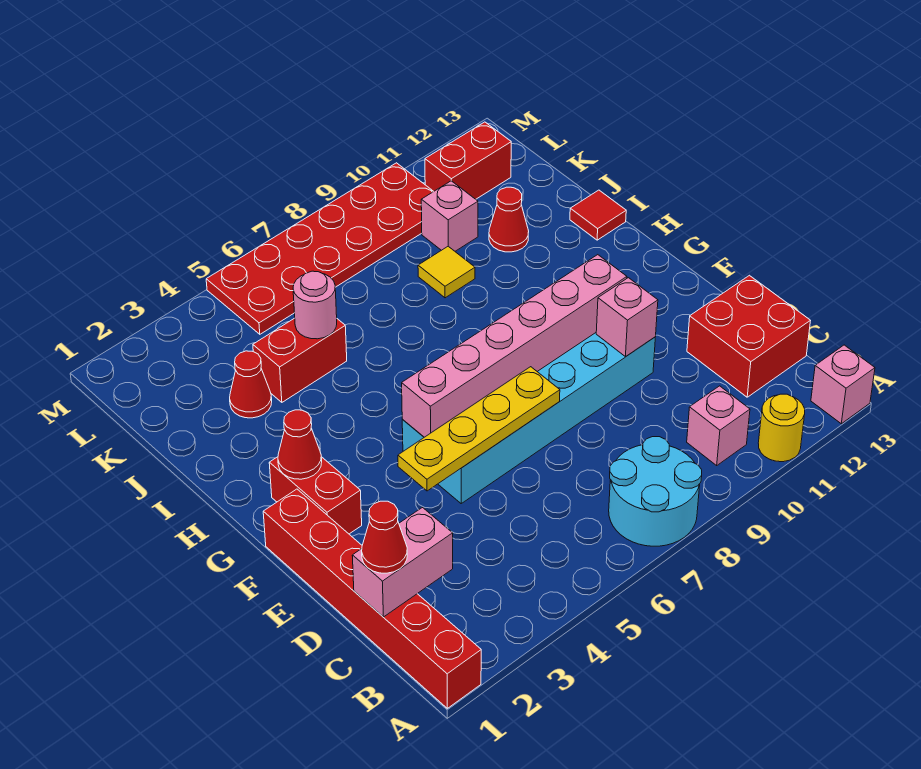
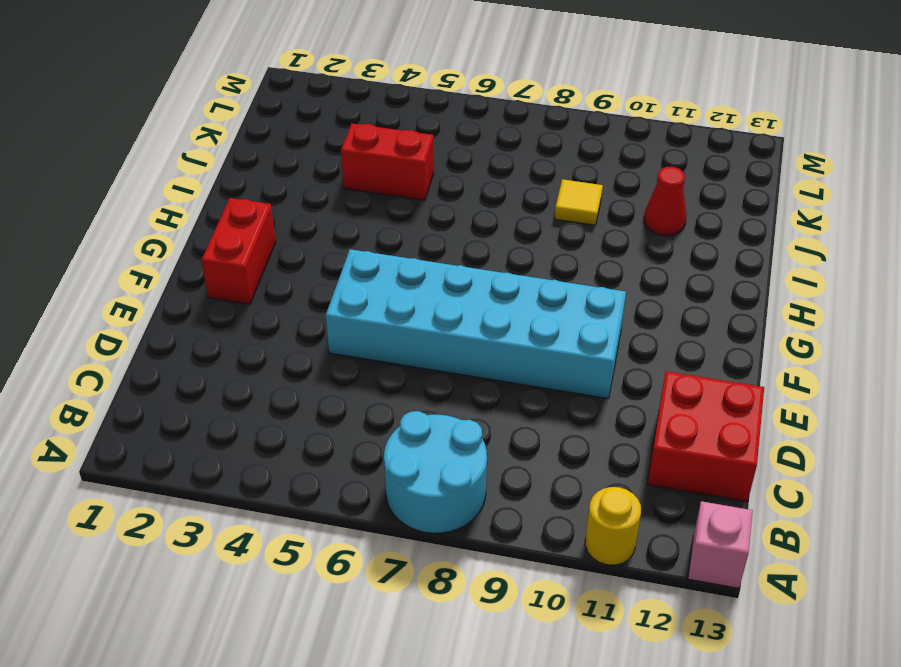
none -> red brick A1:F1 level 1
none -> pink brick B10 level 1
none -> red tile I13 level 1

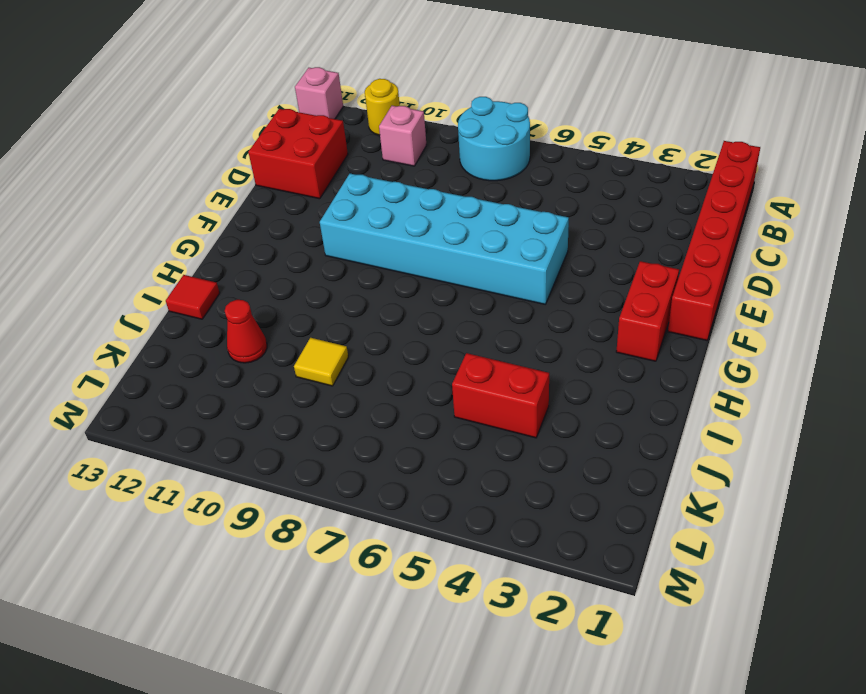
none -> red cone J3 level 1
none -> pink brick K10 level 1
none -> red plate L5:M10 level 1

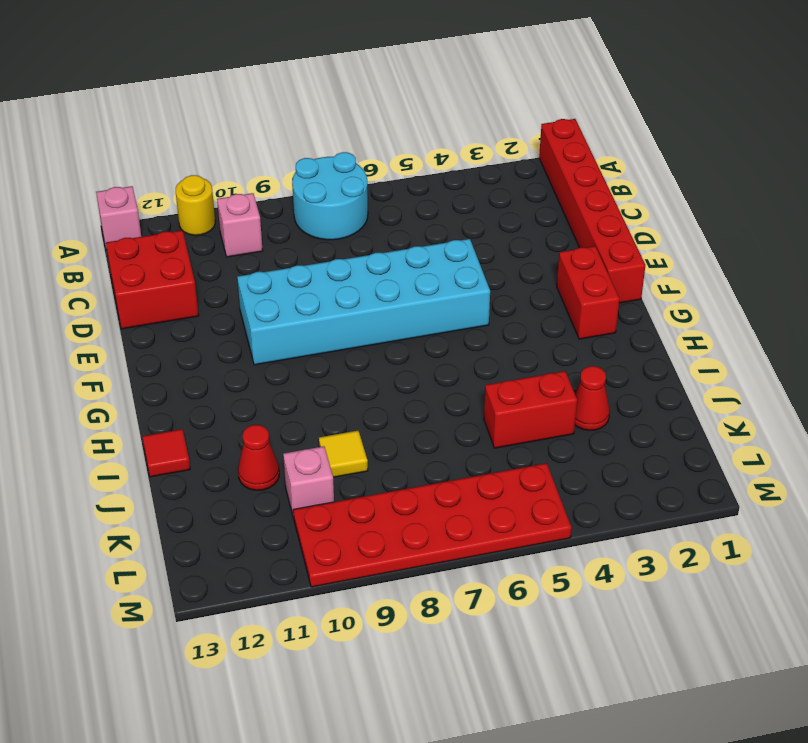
none -> red brick L11:L12 level 1
none -> pink brick C1:C2 level 2
none -> yellow plate E4:E7 level 2

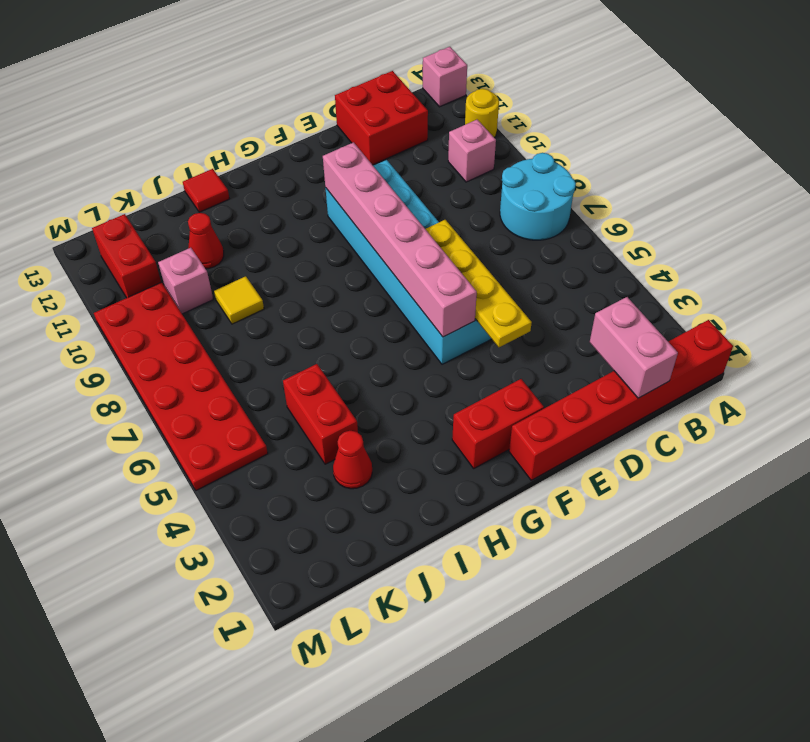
none -> pink brick E10 level 2
none -> red cone G2 level 2
none -> pink round brick J5 level 2

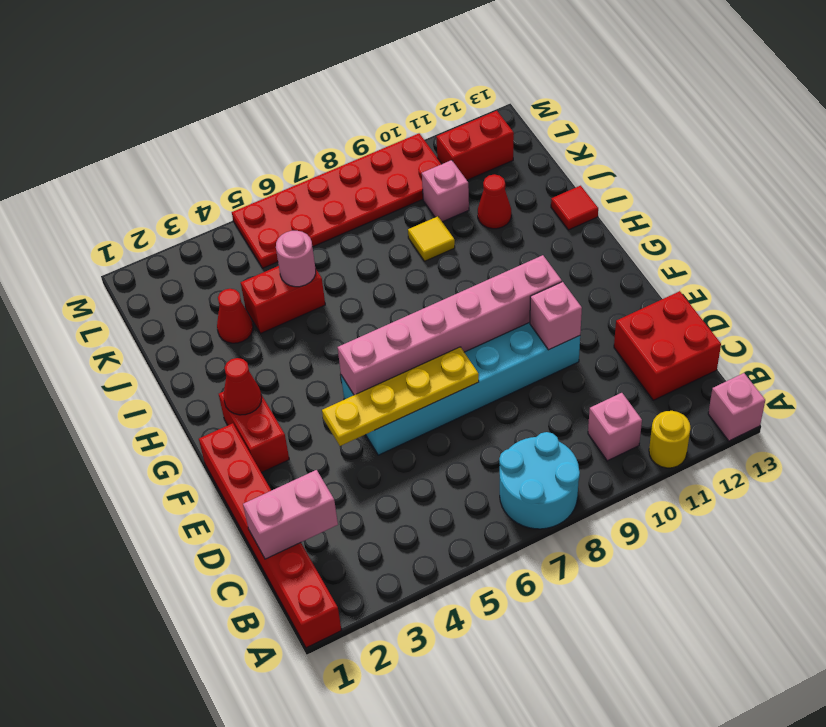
none -> red cone C1 level 3

